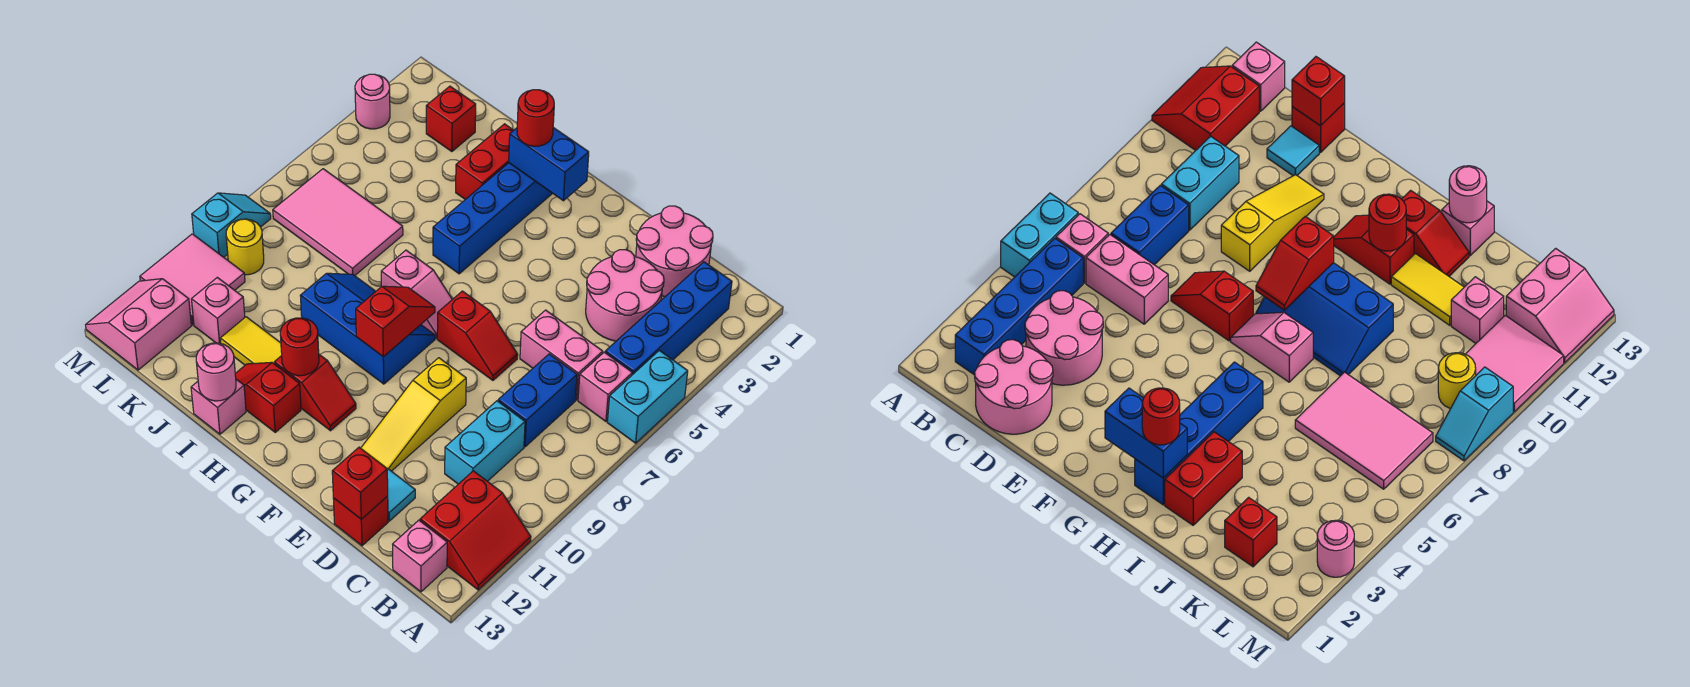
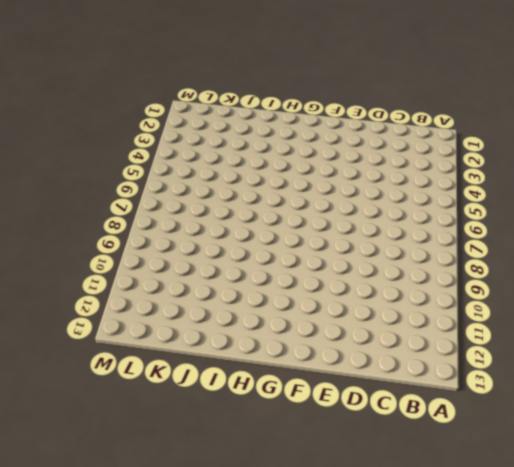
none -> cyan brick A5:A6 level 1
none -> red slope A11:B12 level 1 top B
none -> blue brick B2:B5 level 1
none -> pink brick B6 level 1

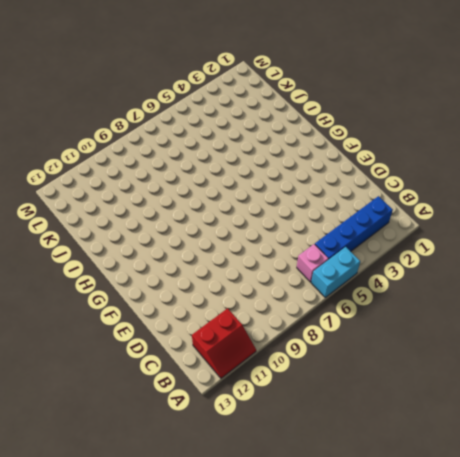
none -> pink brick B13 level 1
none -> pink round brick C1:D2 level 1
none -> pink round brick C3:D4 level 1
none -> pink brick C6:D6 level 1

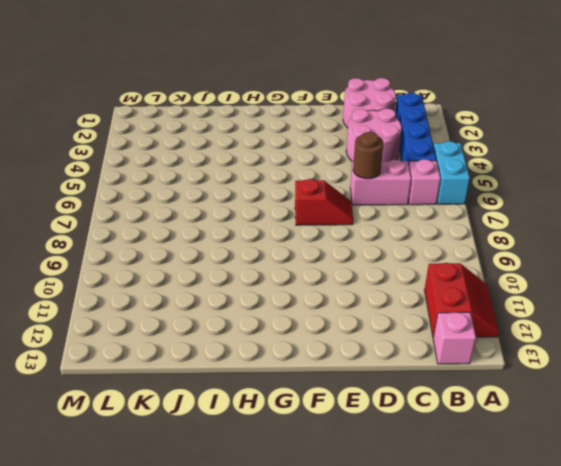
brown round brick D6 level 2 -> none
none -> blue brick C7:C8 level 1
none -> cyan brick C9:C10 level 1
none -> cyan tile D12 level 1
none -> red brick D13 level 1

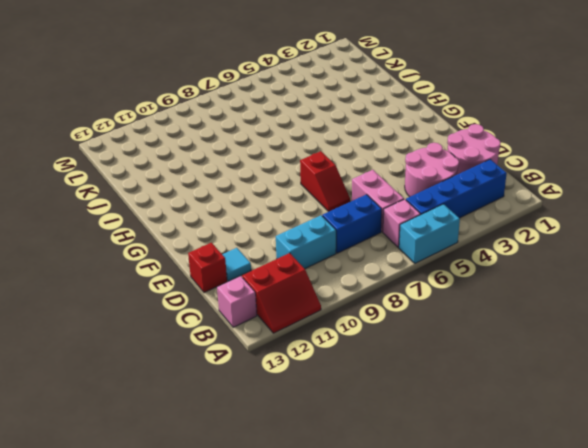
none -> yellow slope E9:E11 level 1 top 9
none -> pink slope G7:H7 level 1 top H
none -> blue slope G8:I9 level 1 top 9
none -> red slope G11:H11 level 1 top H

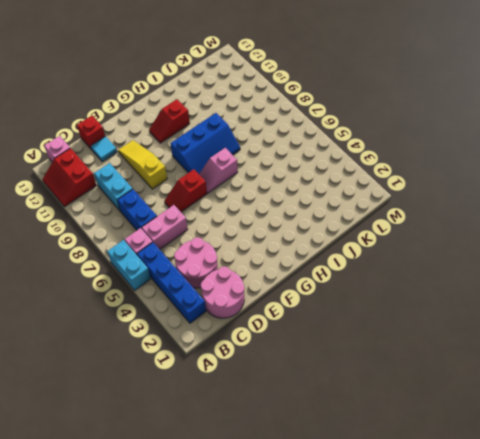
none -> blue brick H2:H5 level 1
none -> red slope H12:I12 level 1 top H
none -> red brick I2:I3 level 1
none -> yellow tile I11:J11 level 1

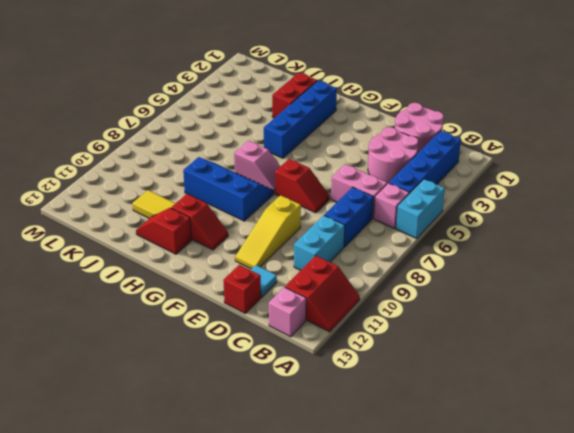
none -> pink brick I13 level 1
none -> pink tile J6:L7 level 1
none -> red brick K2 level 1
none -> pink brick K11 level 1

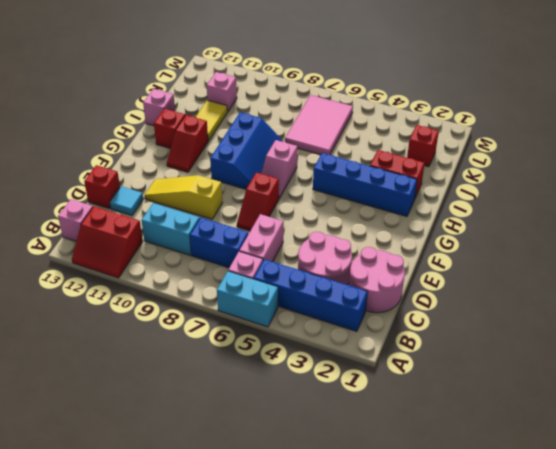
none -> yellow round brick L9 level 1
none -> pink tile L10:M11 level 1
none -> pink slope L12:M13 level 1 top L
none -> pink round brick M3 level 1

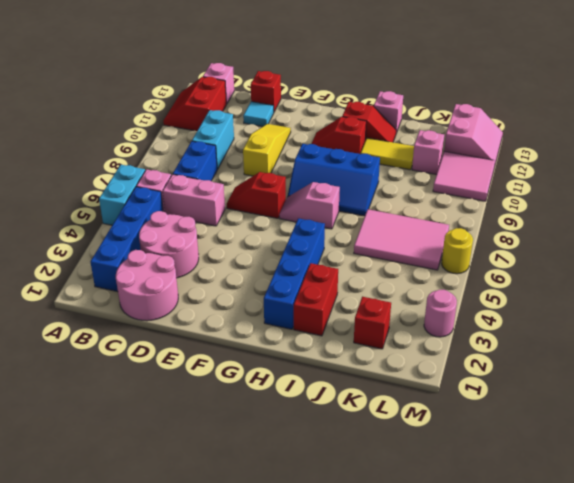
yellow round brick M6 level 1 -> yellow round brick L9 level 1
none -> cyan slope M8:M9 level 1 top 9
none -> red brick D13 level 2
none -> blue brick G2:H2 level 2
none -> red slope G8:G9 level 2 top 9

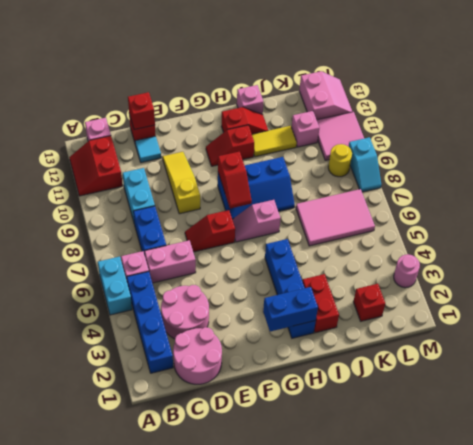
none -> red round brick H11 level 2
none -> pink round brick I13 level 2
none -> red round brick H2 level 3

